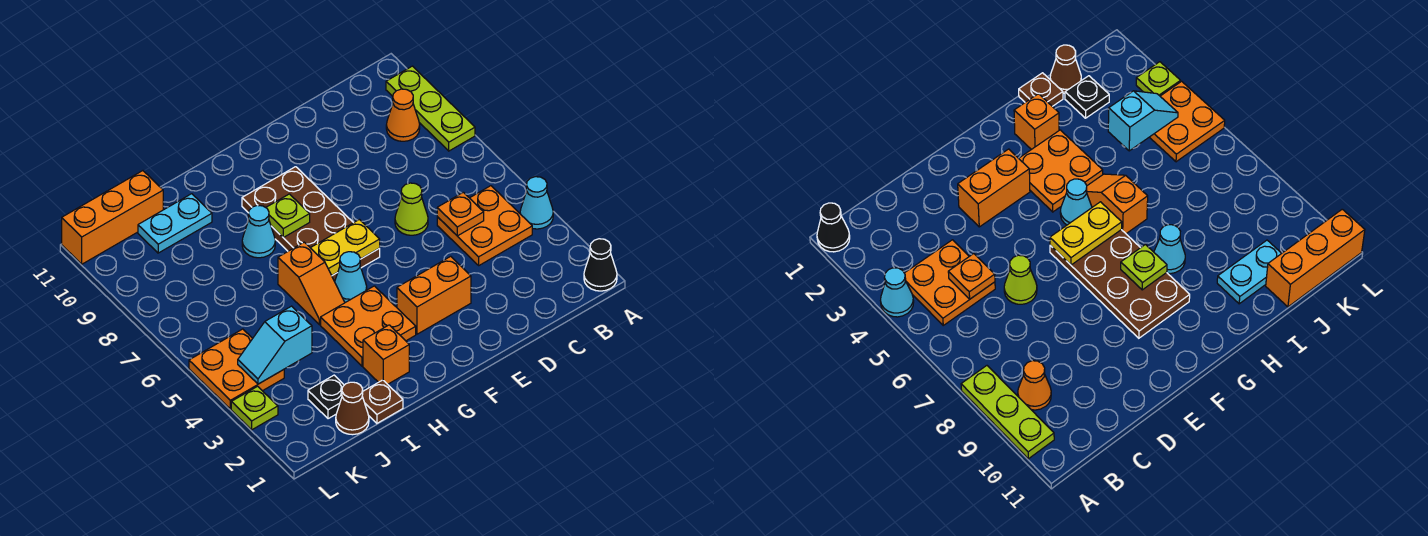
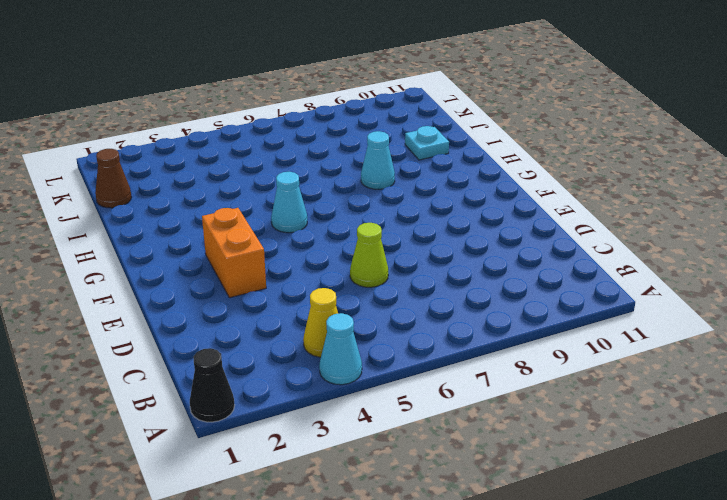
yellow cone B4 level 1 -> orange plate B4:C5 level 1
cyan plate I10 level 1 -> cyan plate I10:J10 level 1
none -> lime plate A8:A10 level 1
none -> orange cone B9 level 1
none -> brown plate F6:G9 level 1

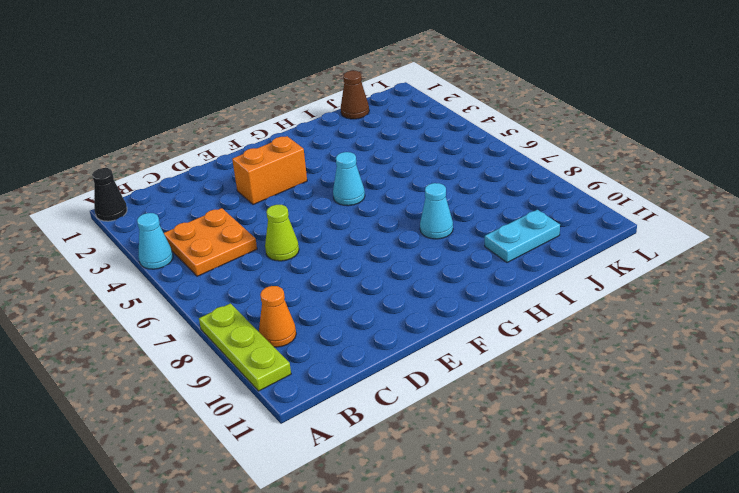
none -> brown plate F6:G9 level 1
none -> orange plate G3:H4 level 1
none -> orange brick H2 level 1

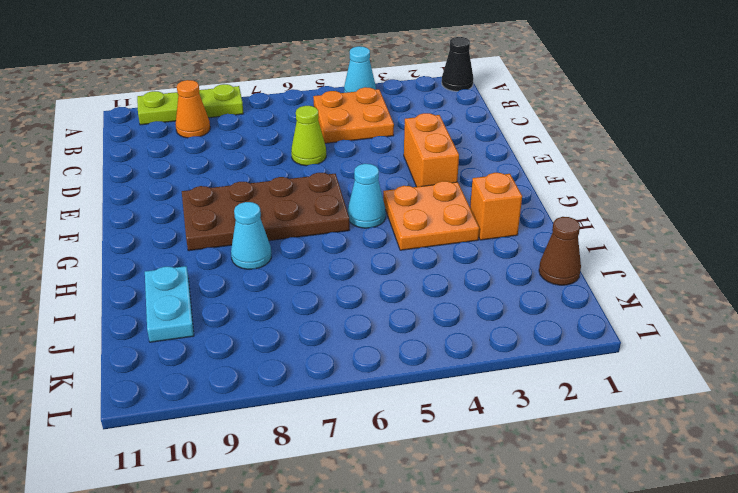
none -> orange slope H5:H6 level 1 top 6
none -> brown plate I1 level 1
none -> black plate J2 level 1

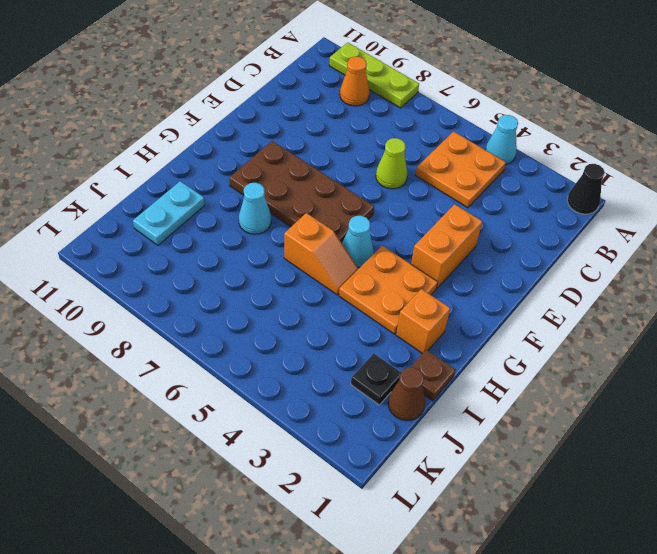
none -> orange brick J11:L11 level 1
none -> orange plate K4:L5 level 1
none -> lime plate L3 level 1

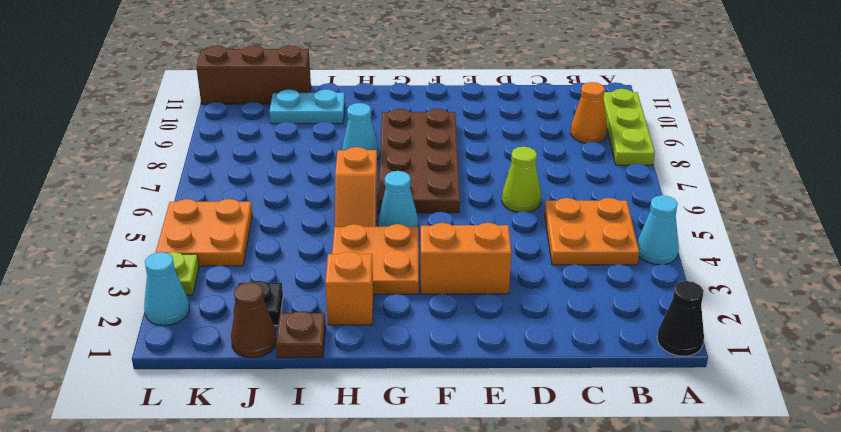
brown brick J11:L11 level 1 -> orange brick J11:L11 level 1
cyan cone L2 level 1 -> none
none -> orange plate C5 level 2
none -> yellow plate F6:G6 level 2
none -> lime plate G8 level 2

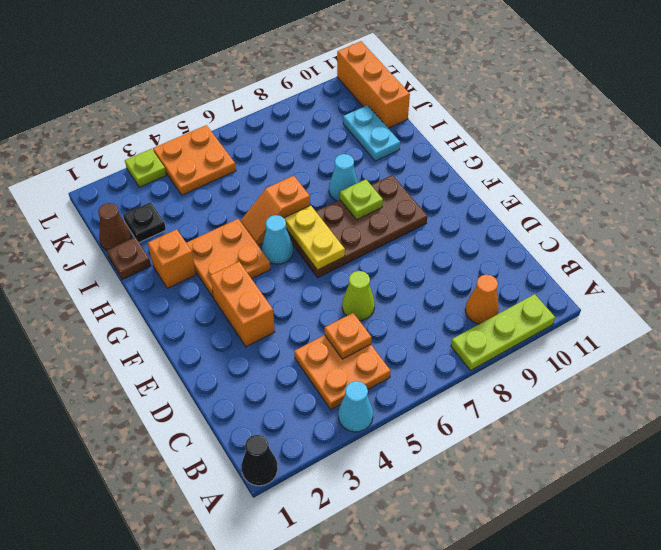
none -> cyan slope J4:K4 level 2 top J

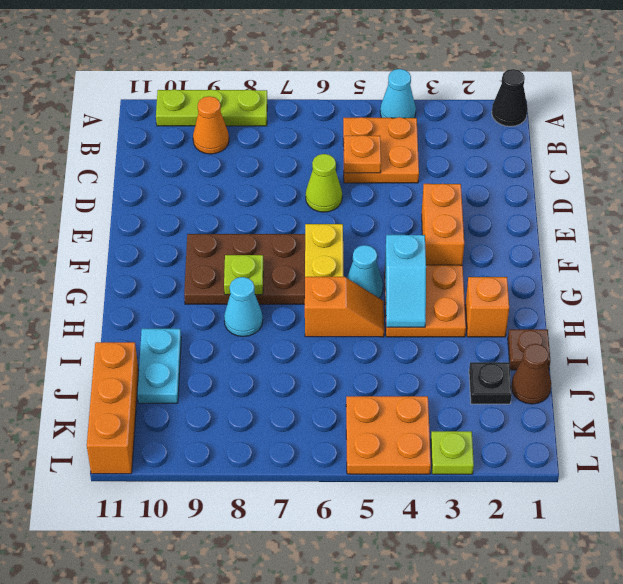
cyan slope G4:H4 level 2 top G -> cyan slope J4:K4 level 2 top J

